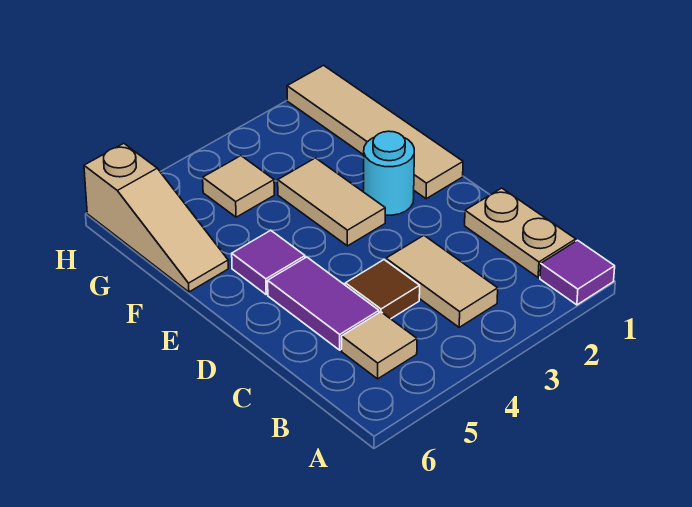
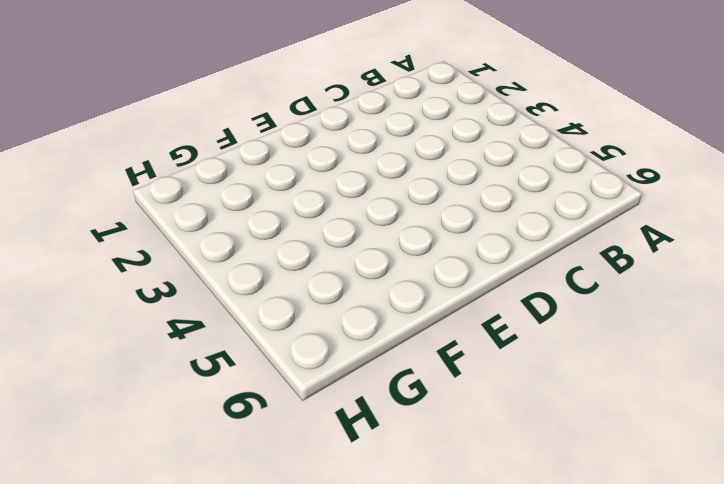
none -> purple tile A1 level 1
none -> tan plate B1:C1 level 1
none -> tan tile B3:C3 level 1

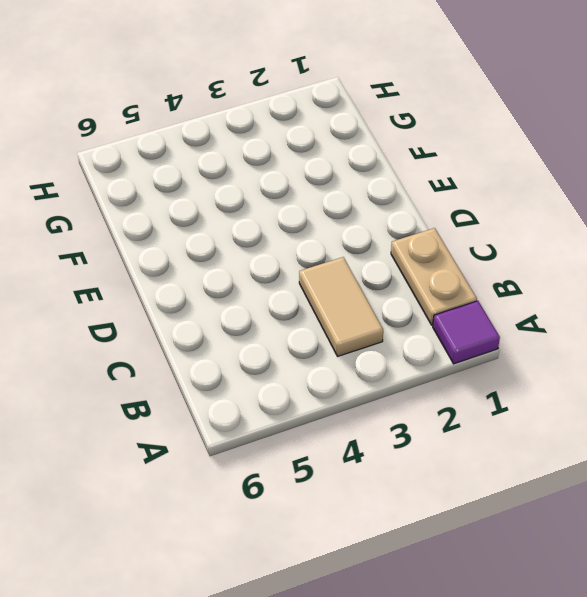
none -> tan tile B5 level 1
none -> brown tile C4 level 1
none -> purple tile C5:D5 level 1

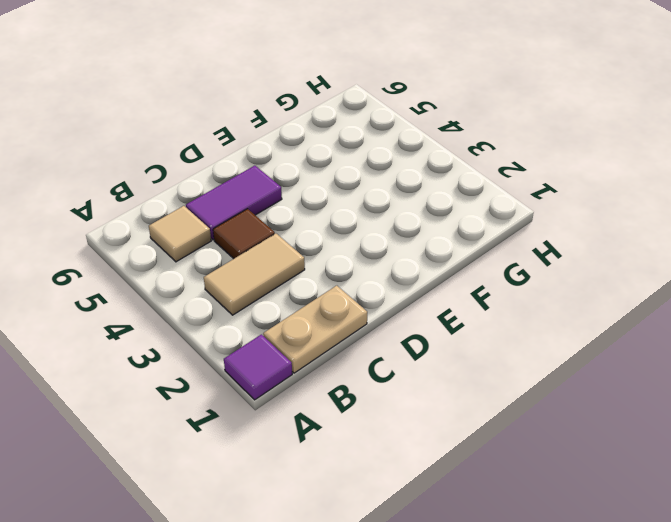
none -> tan tile E1:H1 level 1
none -> cyan round brick E2 level 1
none -> tan tile E3:F3 level 1

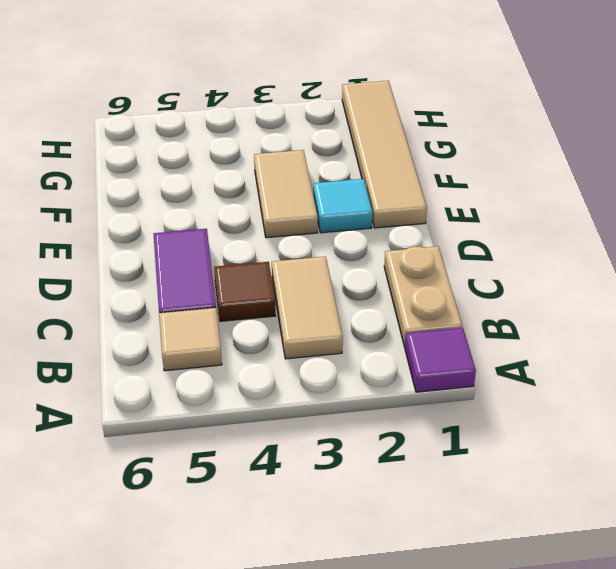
cyan tile E2 level 1 -> cyan round brick E2 level 1
none -> purple tile E5 level 1
none -> tan slope F6:H6 level 1 top H
none -> tan tile G4 level 1

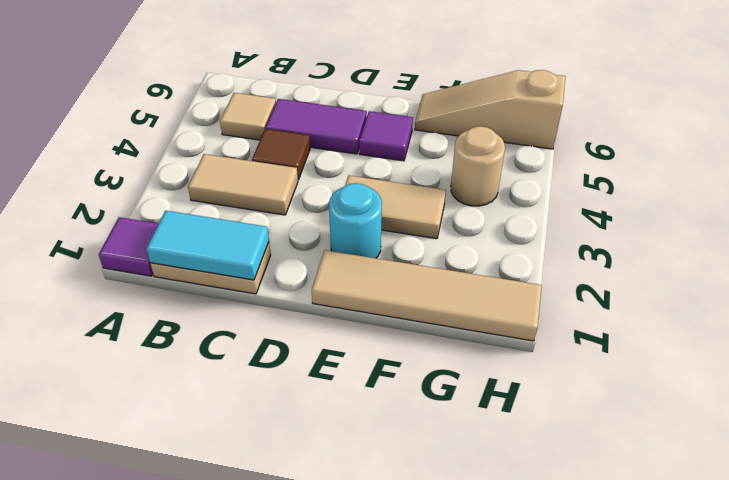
cyan tile B1:C1 level 2 -> none
tan round brick G4 level 1 -> tan tile G4 level 1

